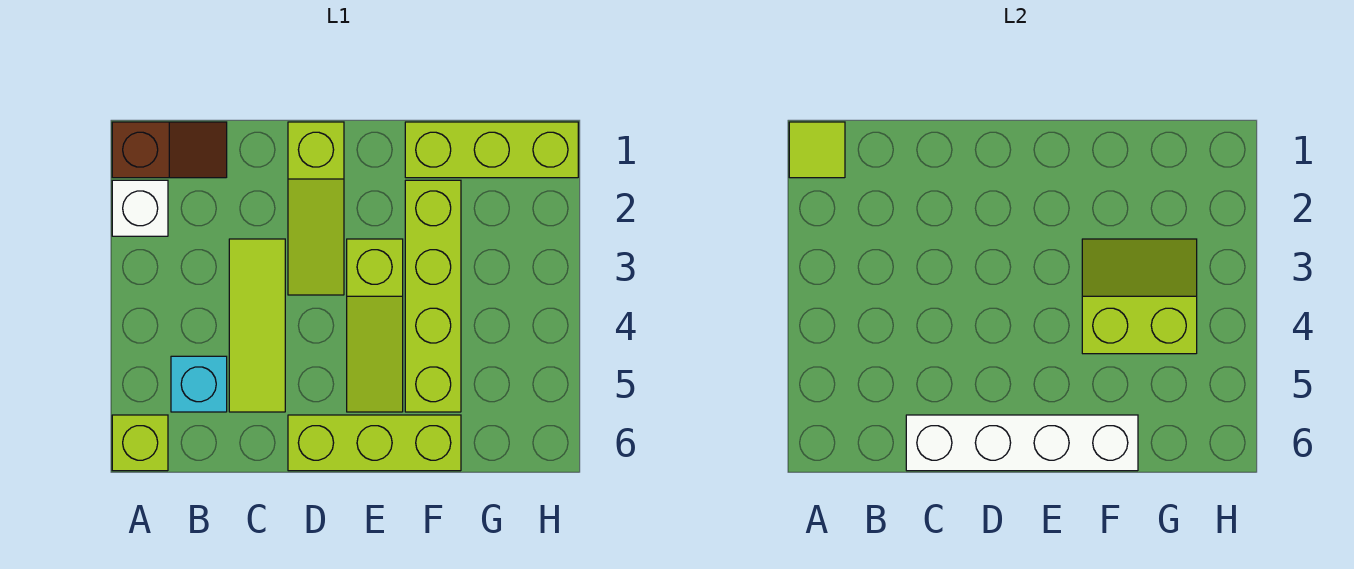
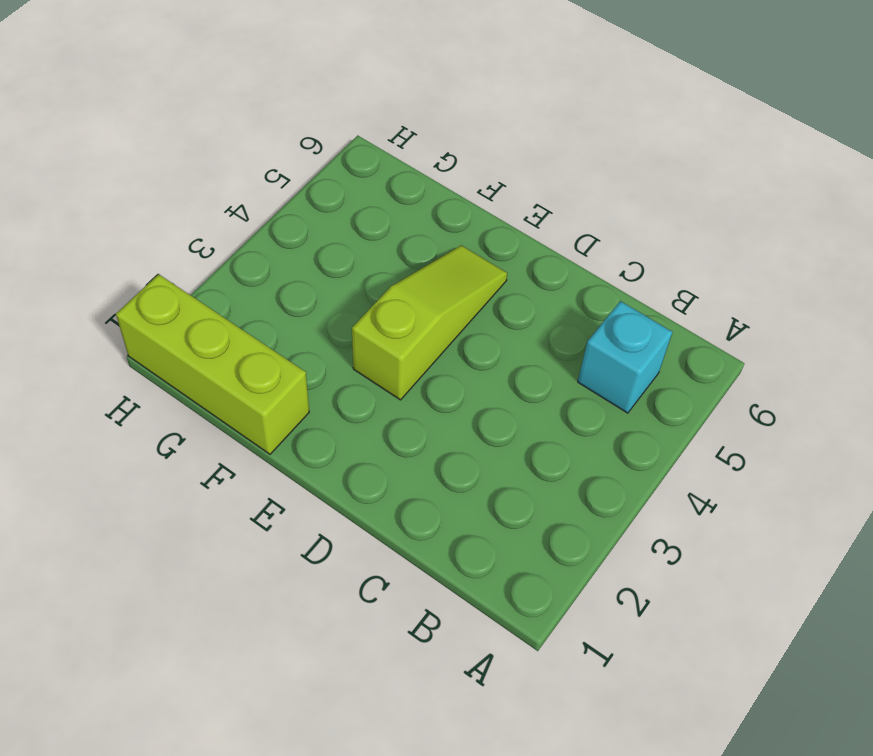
none -> brown slope A1:B1 level 1 top A
none -> white brick A2 level 1
none -> lime brick A6 level 1

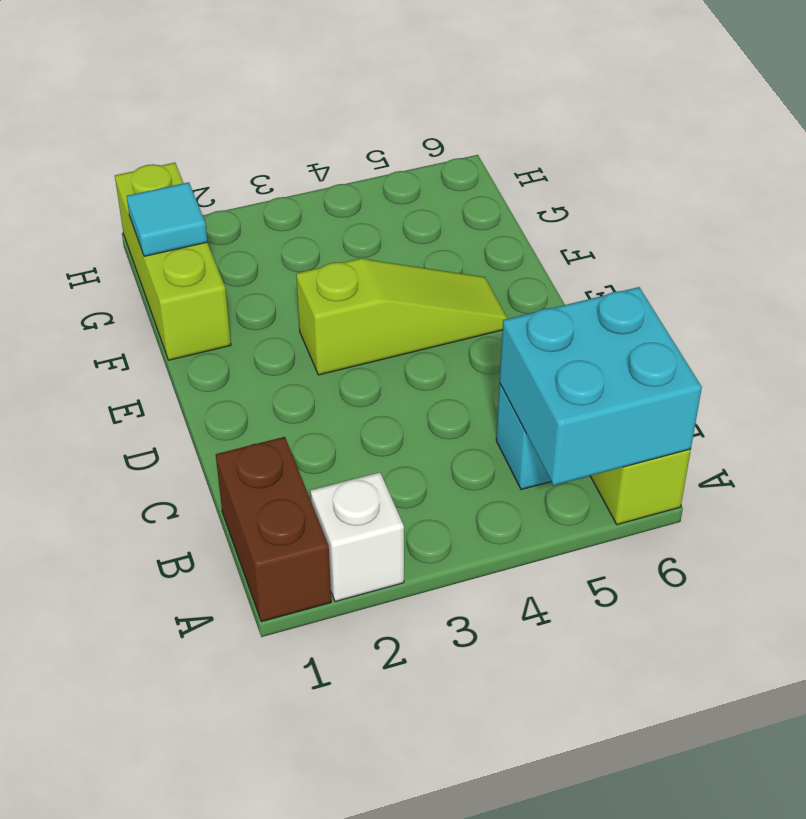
brown brick A1:B1 level 1 -> brown slope A1:B1 level 1 top A
cyan brick A5:B6 level 2 -> none
cyan tile G1 level 2 -> none
none -> lime tile C3:C5 level 1
none -> lime slope D1:D3 level 1 top 1
none -> lime brick D6:F6 level 1

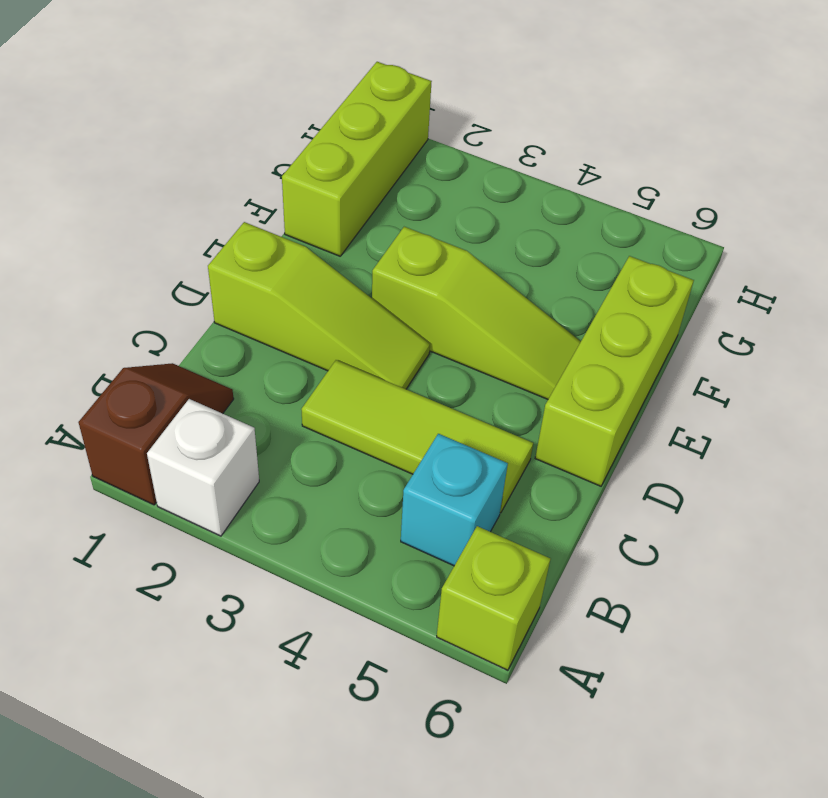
none -> lime brick F2:F5 level 1
none -> lime tile A1 level 2
none -> white brick C6:F6 level 2

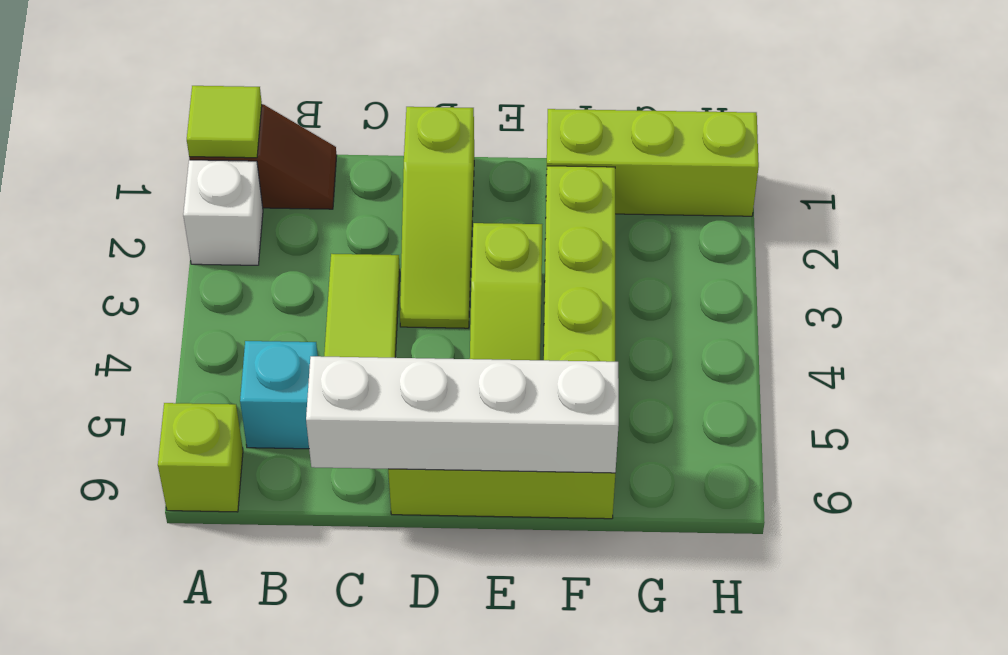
none -> lime slope F3:G4 level 2 top 4

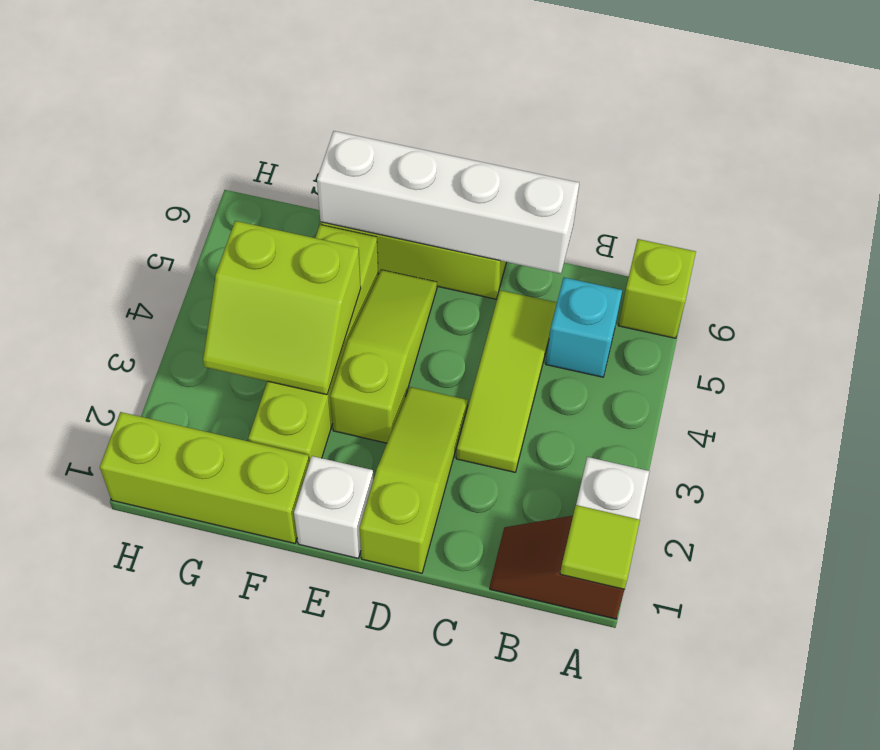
white brick E1 level 1 -> none

